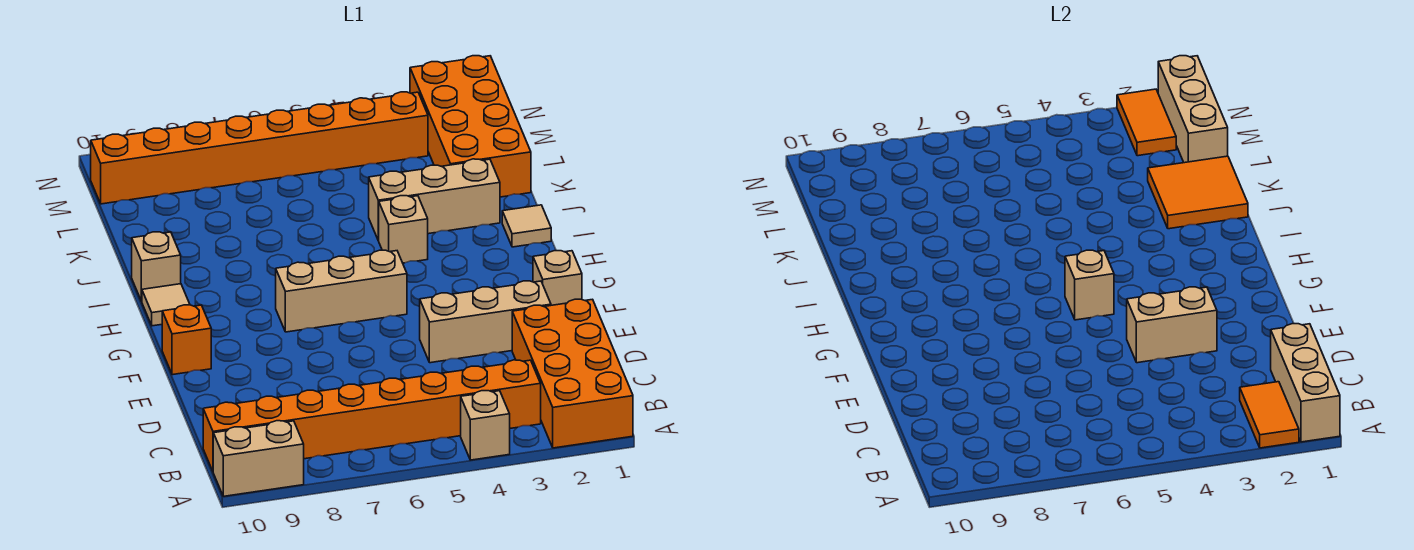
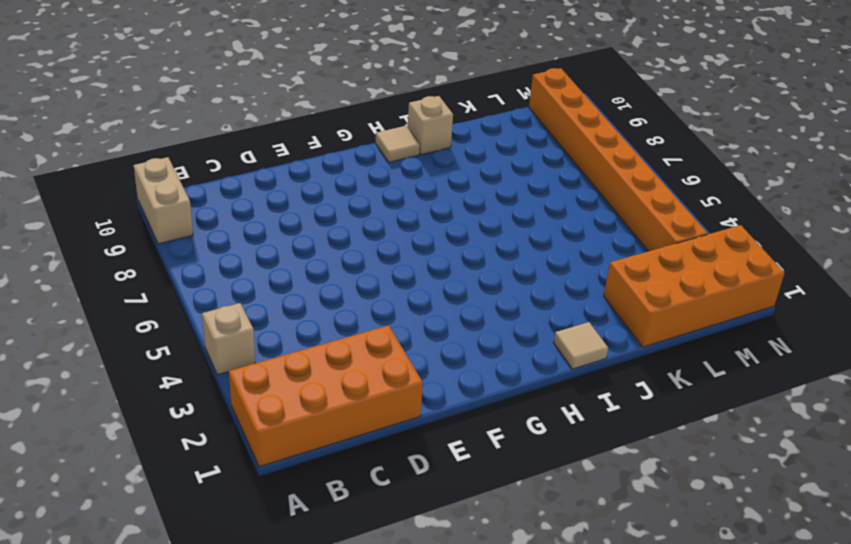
none -> orange brick B3:B10 level 1
none -> tan brick E2:E4 level 1
none -> tan brick F1 level 1

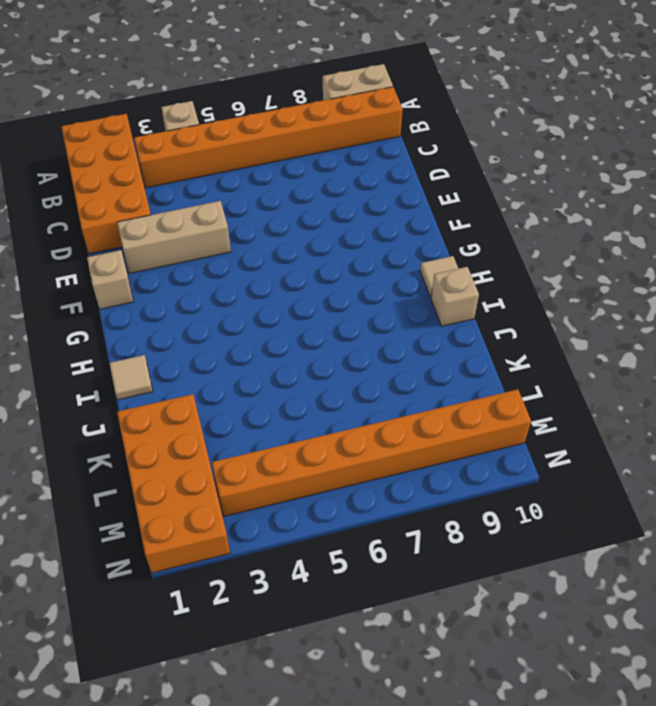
none -> orange brick F10 level 1
none -> tan brick G5:G7 level 1
none -> tan brick I4 level 1

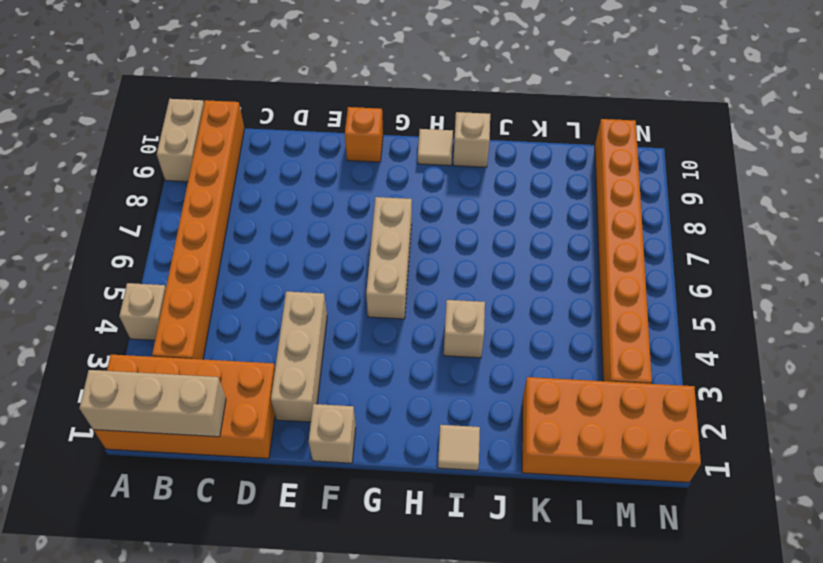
none -> tan brick J2:J4 level 1
none -> orange tile A2:B2 level 2
none -> tan brick E3:E4 level 2

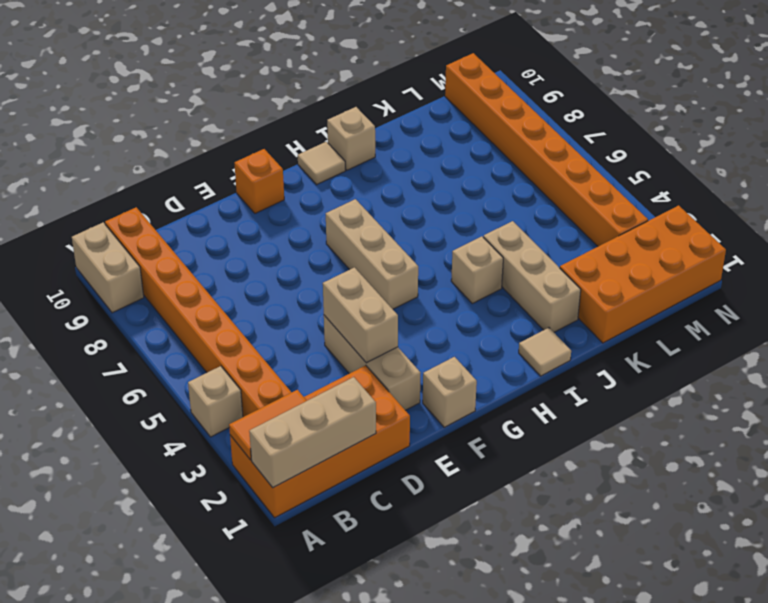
none -> tan brick G5 level 2
none -> orange tile J1:K2 level 2
none -> tan brick L1:N1 level 2

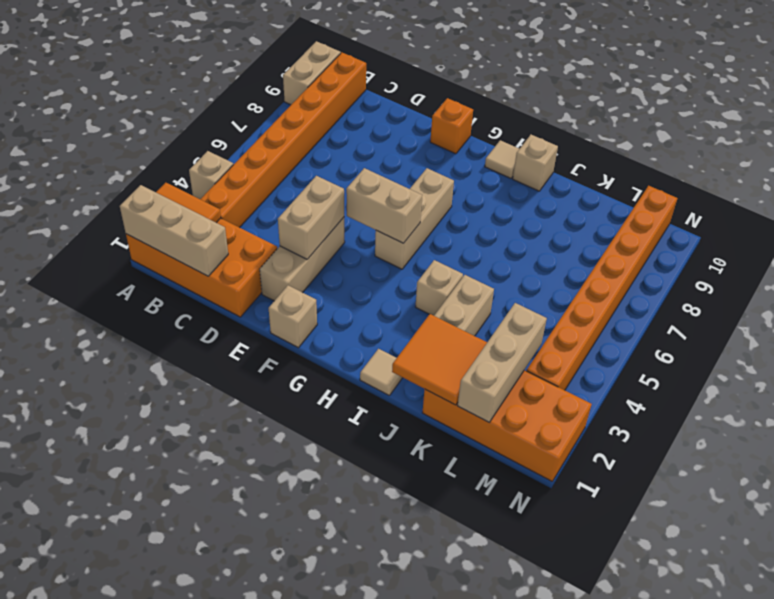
tan brick F5:G5 level 2 -> tan brick G5 level 2
tan brick L1:L3 level 2 -> tan brick L1:N1 level 2
none -> orange tile M2:N2 level 2

